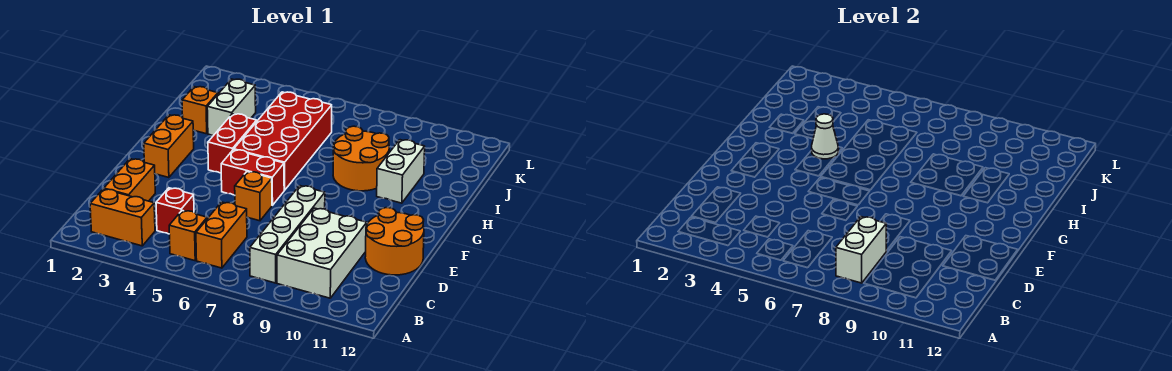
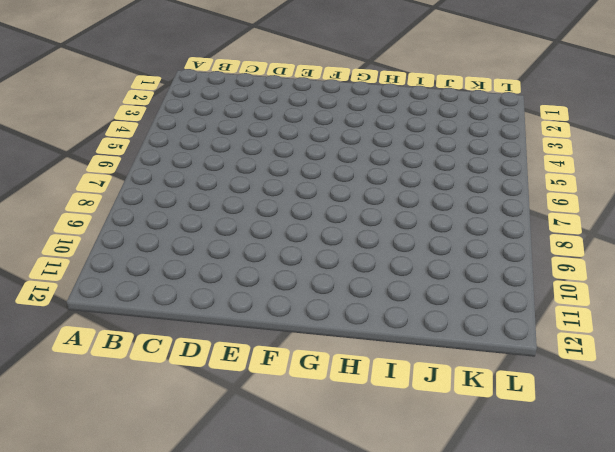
none -> orange brick B2:B3 level 1
none -> orange brick B5 level 1
none -> orange brick B6:C6 level 1

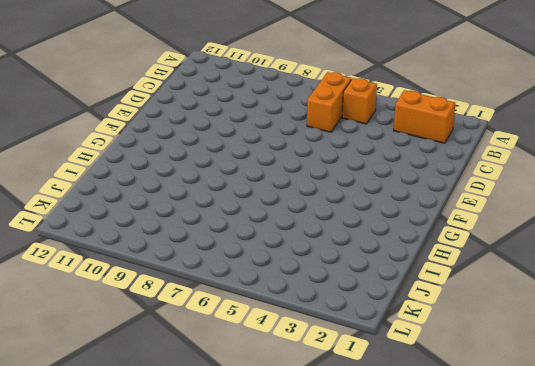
none -> white brick B8:E8 level 1
none -> white brick B9:D10 level 1
none -> orange brick C2:D2 level 1

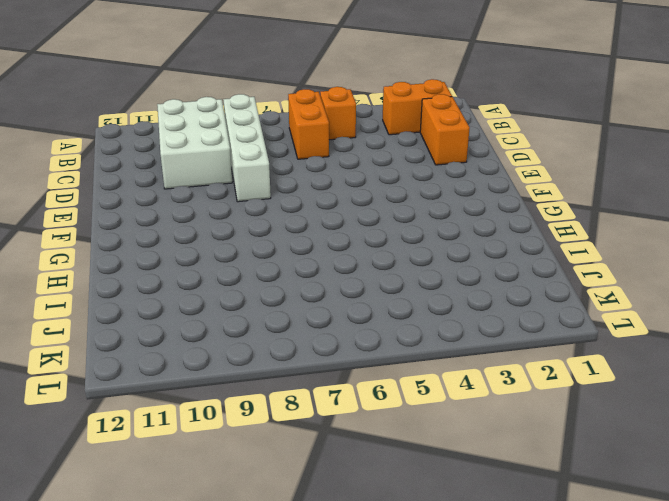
none -> red brick C4 level 1
none -> orange round brick D11:E12 level 1
none -> orange brick E6 level 1

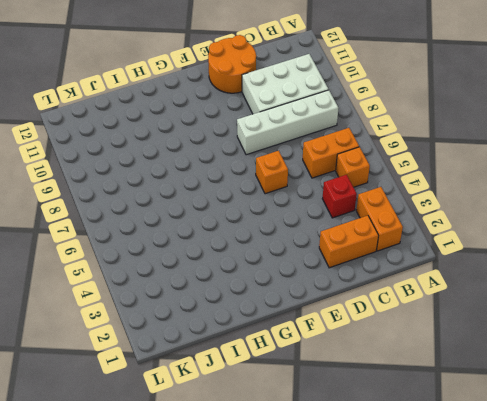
none -> orange brick F2:G2 level 1
none -> red brick F5:F6 level 1
none -> red brick G4:H4 level 1

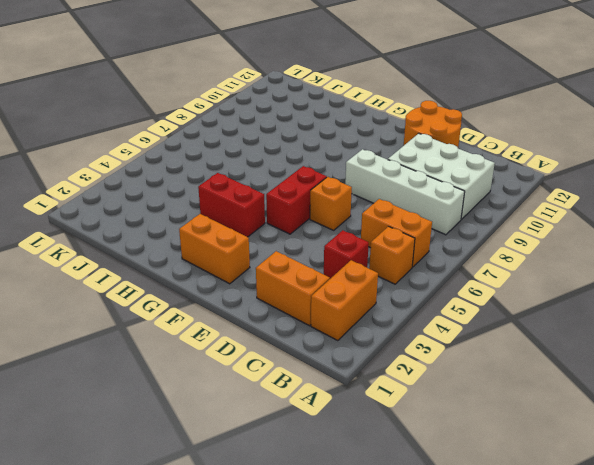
none -> red brick G5:J6 level 1
none -> orange round brick H8:I9 level 1
none -> white brick H10:I10 level 1

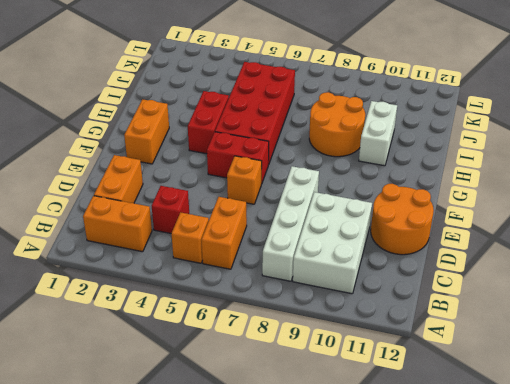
none -> orange brick I2 level 1
none -> white brick I3:J3 level 1
none -> white brick B8:C8 level 2

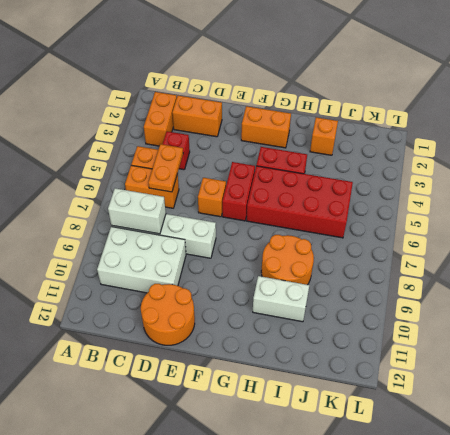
orange plate C5:C6 level 2 -> none
none -> white brick I3:J3 level 1
none -> white cone H4 level 2

